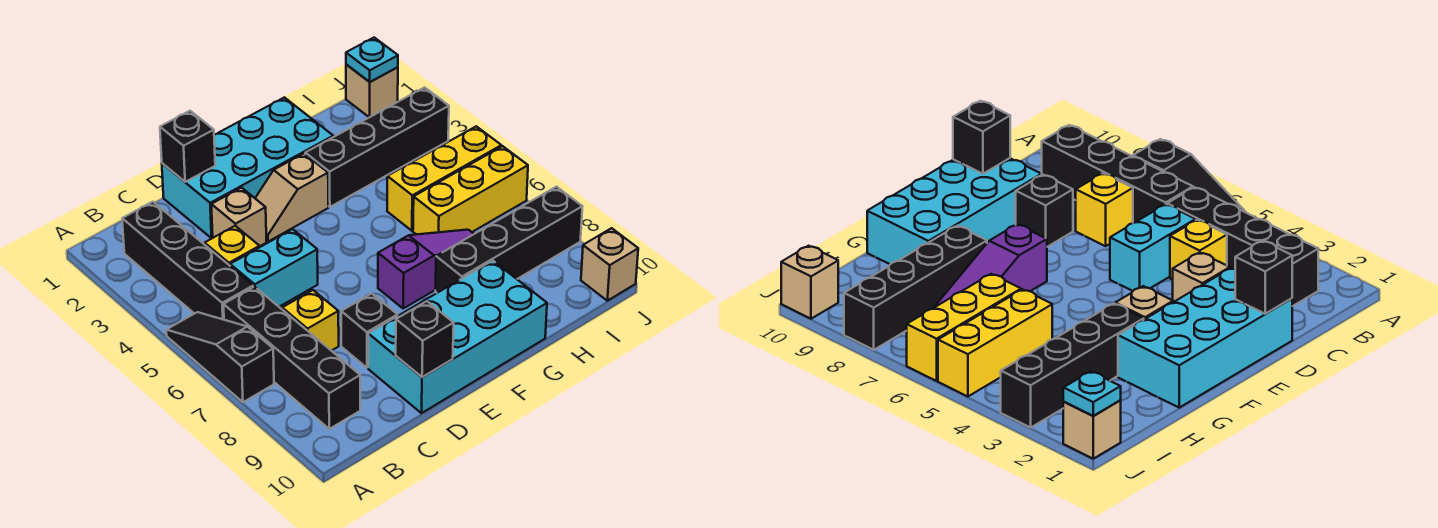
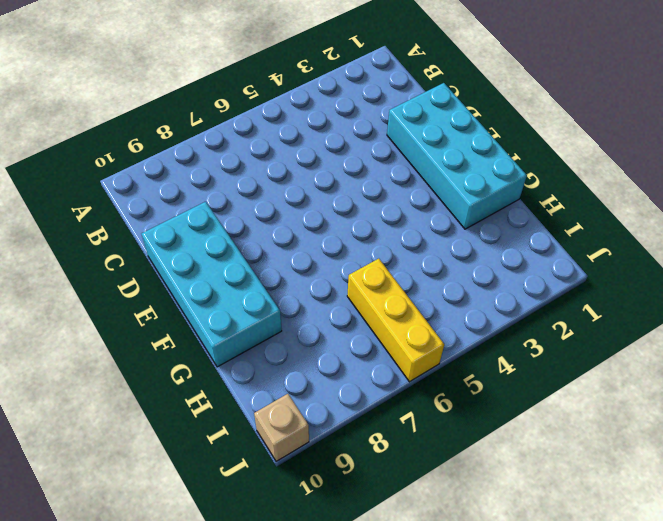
none -> black slope A5:A7 level 1 top 7
none -> black brick B2:B5 level 1
none -> black brick B6:B9 level 1

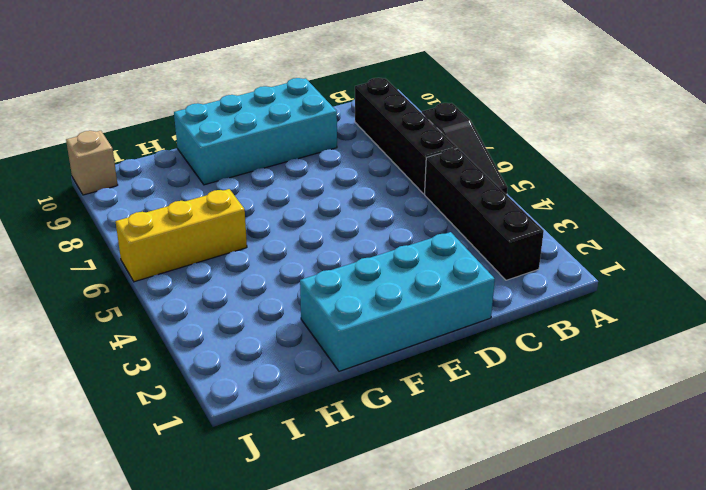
none -> yellow brick C4 level 1
none -> cyan brick C5:D5 level 1
none -> yellow brick C7 level 1

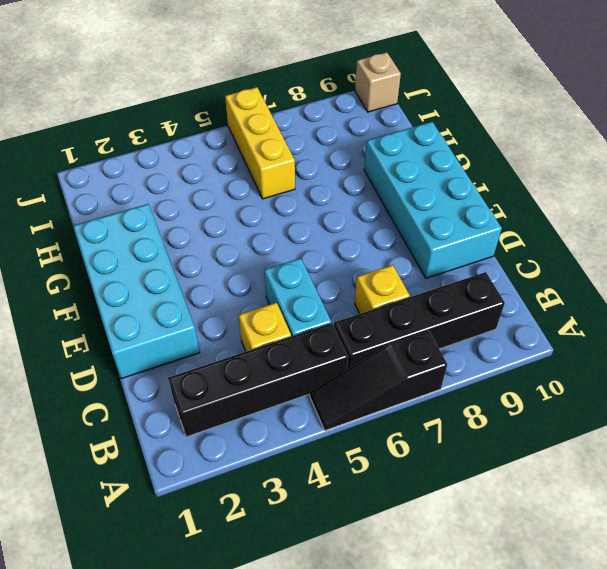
none -> tan brick D3 level 1
none -> black brick D8 level 1
none -> tan slope E3:F3 level 1 top F

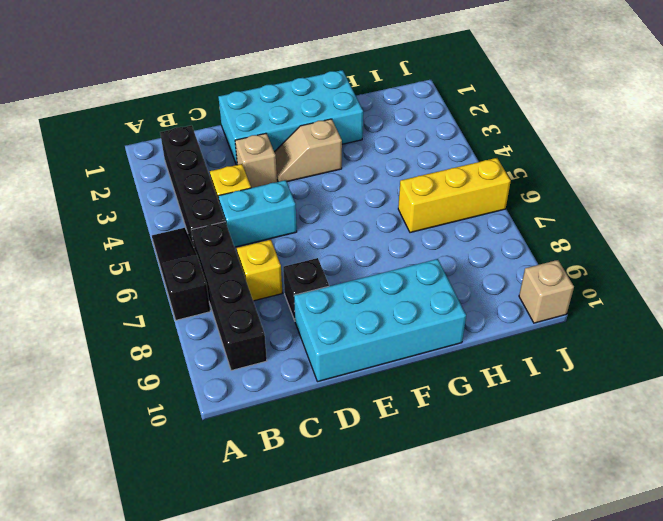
none -> purple slope F7:H7 level 1 top F
none -> black brick G3:J3 level 1
none -> black brick G8:J8 level 1

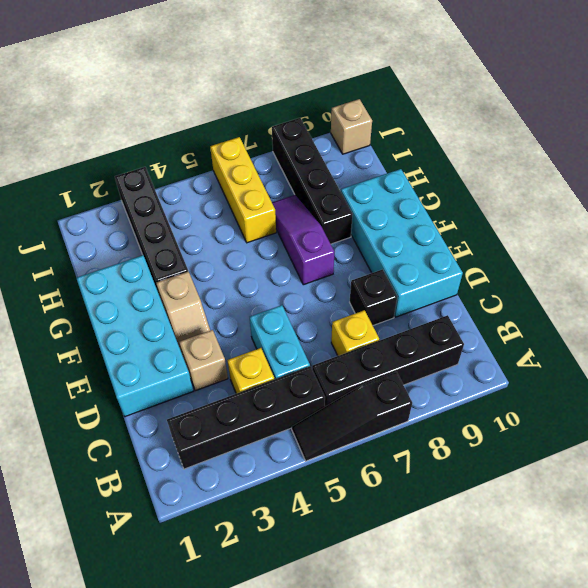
none -> yellow brick H5:J5 level 1
none -> tan brick J1 level 1
none -> black brick D1 level 2

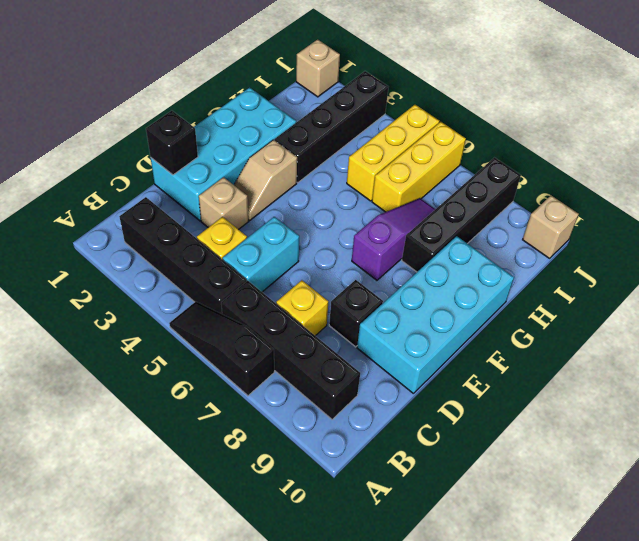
none -> black brick D10 level 2
none -> cyan plate J1 level 2

